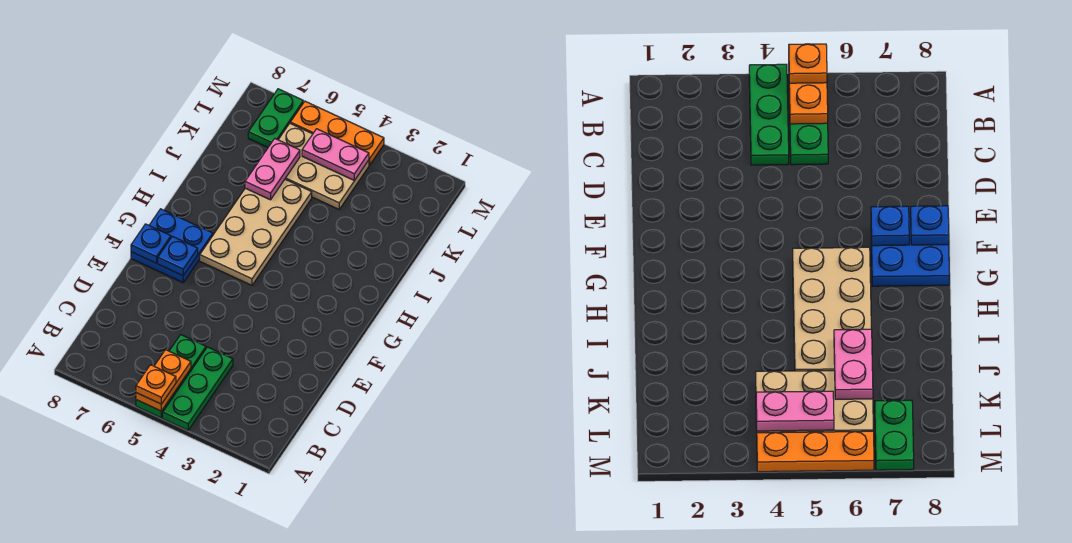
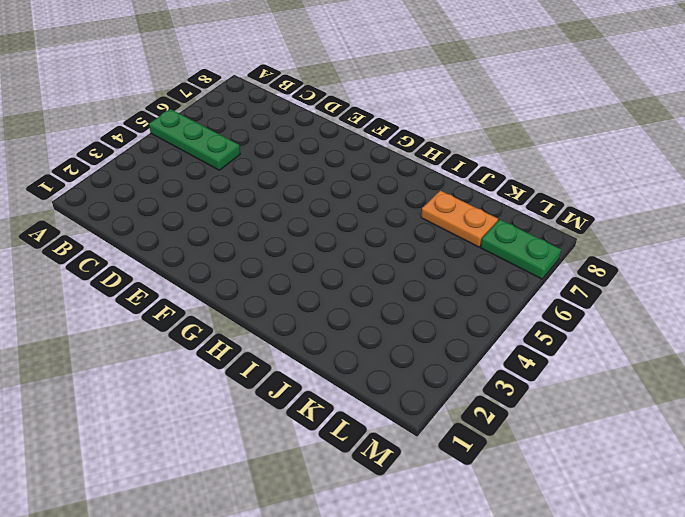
orange plate J7:K7 level 1 -> orange plate A5:B5 level 2
none -> green plate A4:C4 level 1
none -> blue plate F7:G8 level 1
none -> tan plate G5:J6 level 1

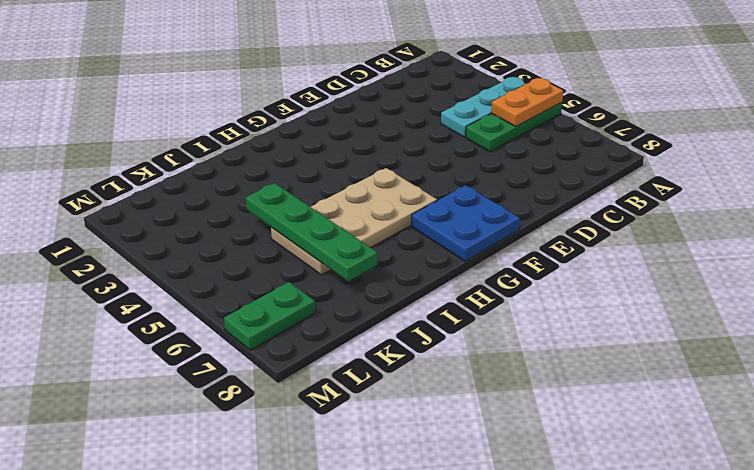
cyan plate A4:C4 level 1 -> green plate A4:C4 level 1
green plate J4:J7 level 2 -> pink plate J6:K6 level 2
none -> tan plate K4:L6 level 1
none -> orange plate M4:M6 level 1
none -> blue plate F7 level 2

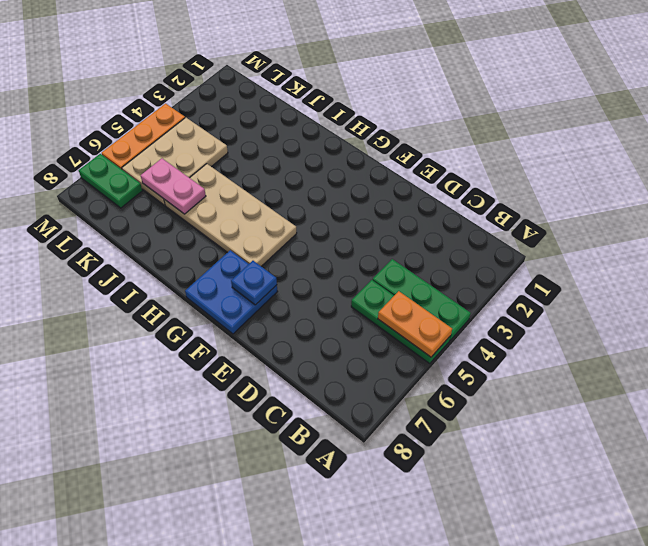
none -> blue plate F8 level 2
none -> pink plate L4:L5 level 2
none -> orange plate A5 level 3

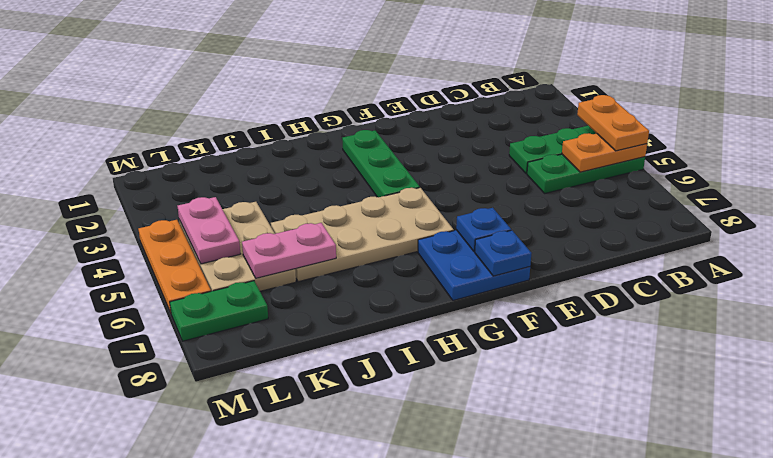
orange plate A4:A5 level 3 -> orange plate A5 level 3
green plate G2:G4 level 1 -> none

